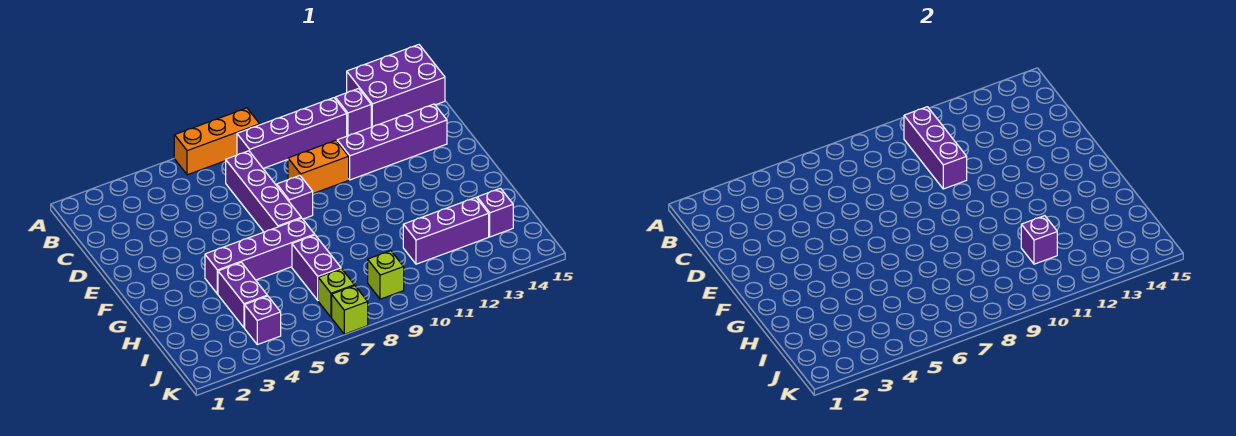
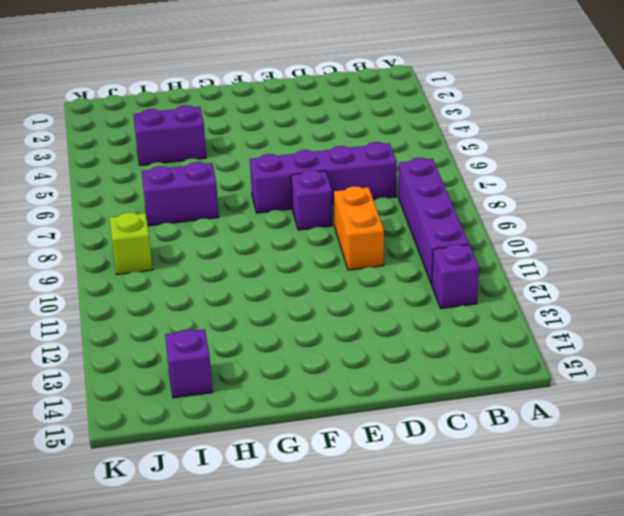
none -> orange brick A6:A8 level 1
none -> purple brick A13:B15 level 1
none -> purple brick D11:D14 level 1

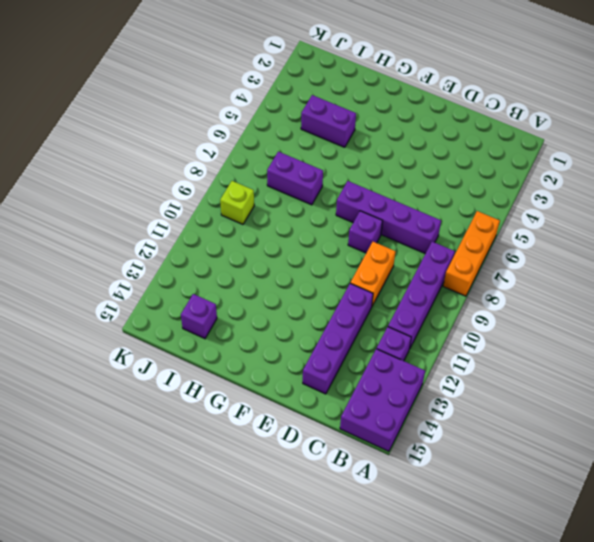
none -> purple brick G4:G7 level 1
none -> purple brick I11:I13 level 1
none -> purple brick J4 level 1

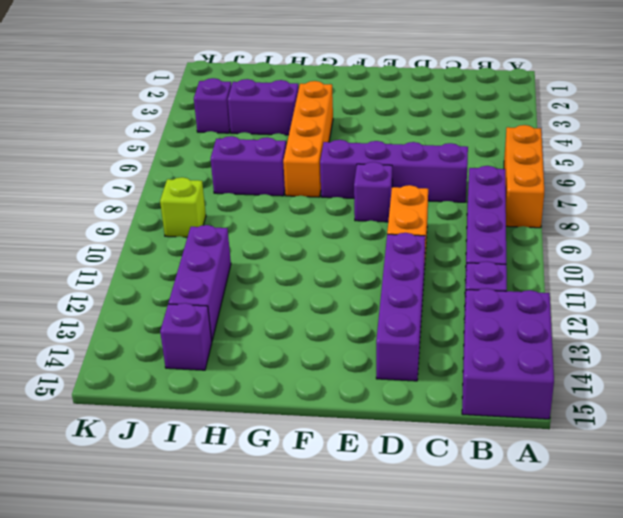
orange brick G4:G7 level 1 -> purple brick G4:G7 level 1
none -> lime brick J7 level 1
none -> lime brick K7 level 1
none -> purple brick B10:D10 level 2

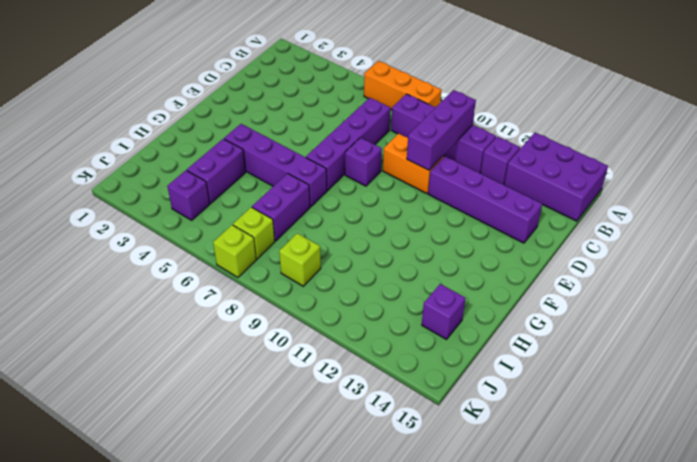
none -> purple brick I11:I13 level 1
none -> purple brick I11 level 2

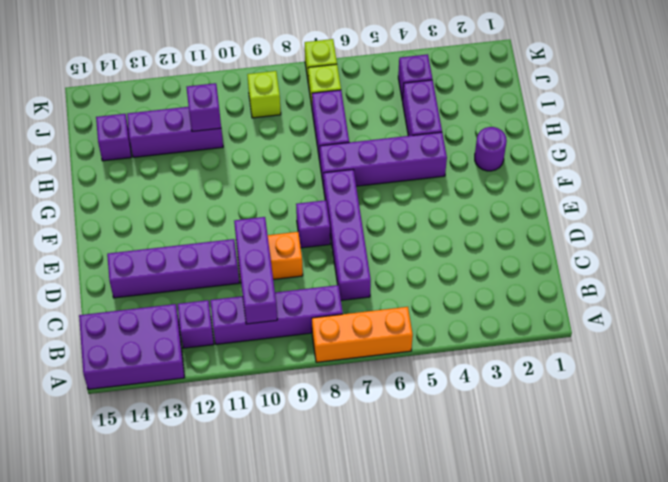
purple round brick G2 level 1 -> none

